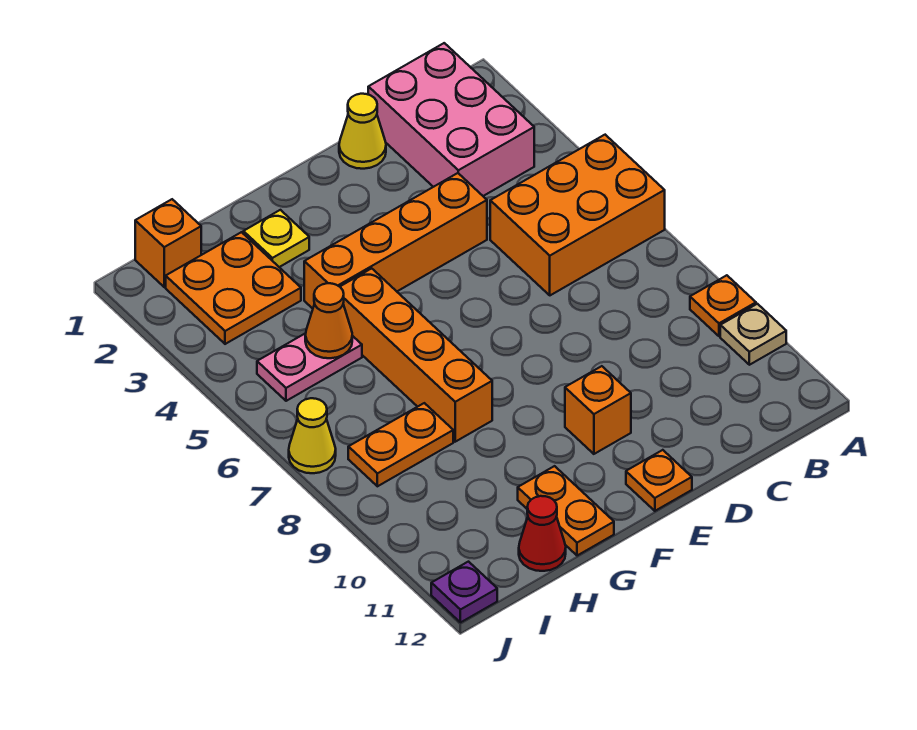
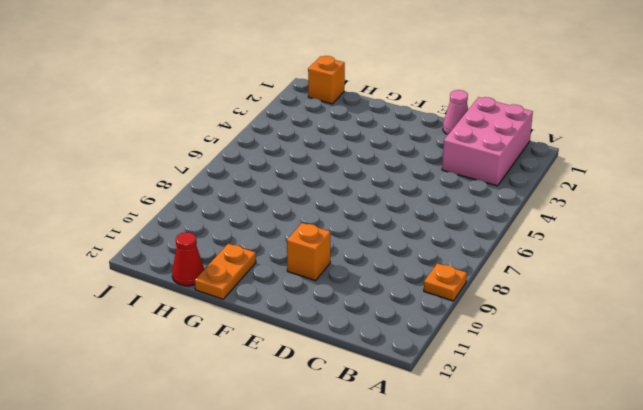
pink cone D1 level 1 -> yellow cone D1 level 1
none -> orange brick A5:C6 level 1
none -> tan plate A10 level 1
none -> orange brick D4:G4 level 1

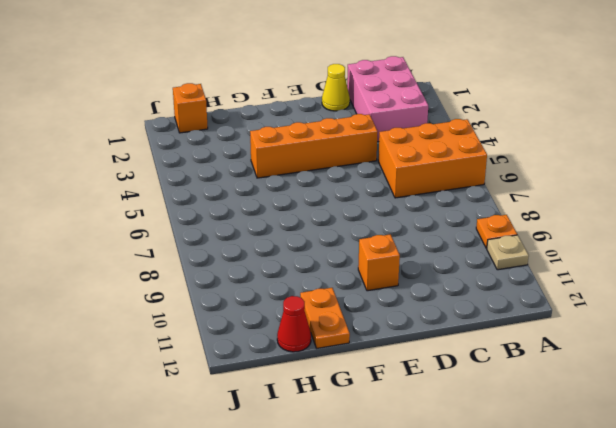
none -> orange plate E12 level 1
none -> yellow plate G2 level 1
none -> orange brick G5:G8 level 1

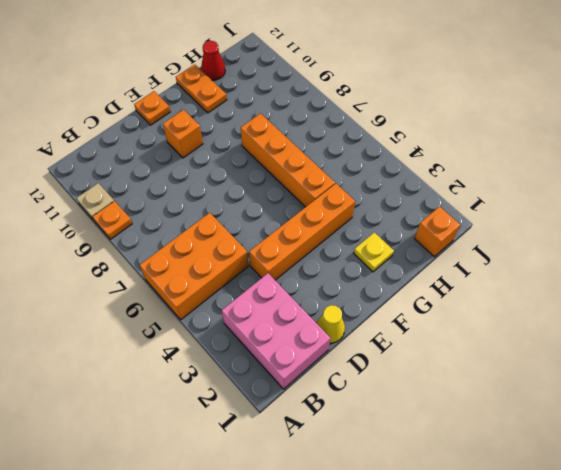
none -> orange plate H2:I3 level 1
none -> pink plate H5:I5 level 1
none -> orange plate H8:I8 level 1

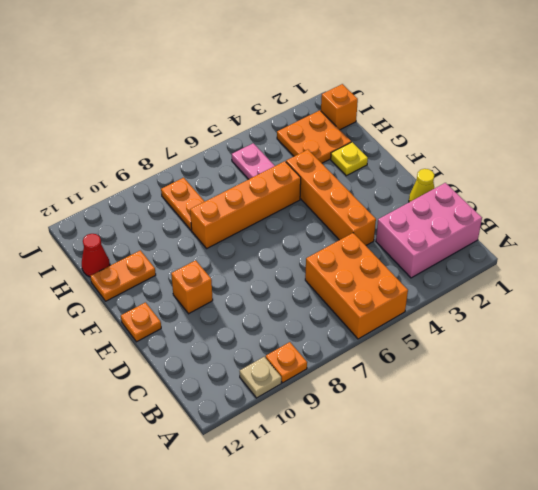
none -> yellow cone J7 level 1
none -> purple plate J12 level 1
none -> orange cone H5 level 2

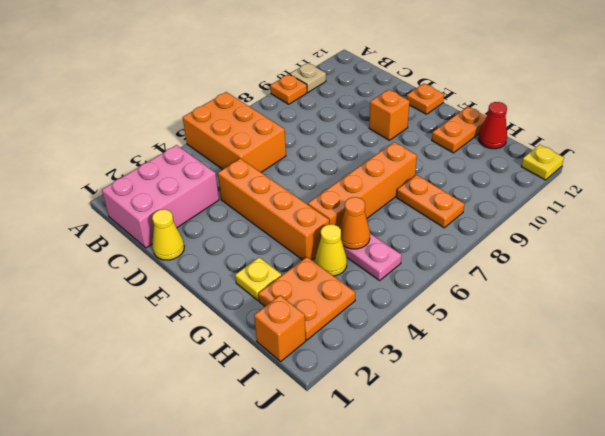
yellow cone H4 level 1 -> yellow cone J7 level 1
yellow plate J12 level 1 -> purple plate J12 level 1

